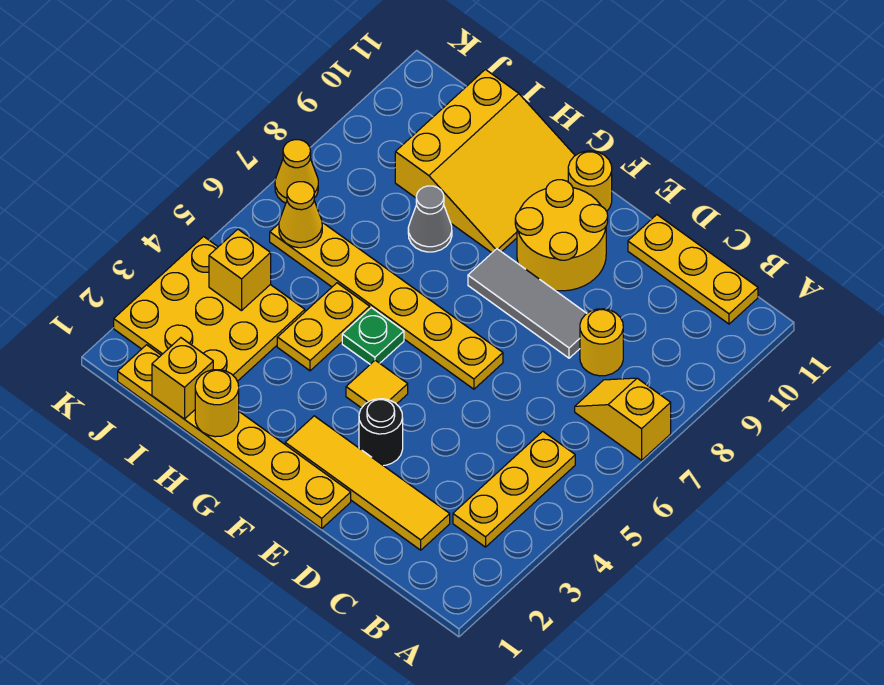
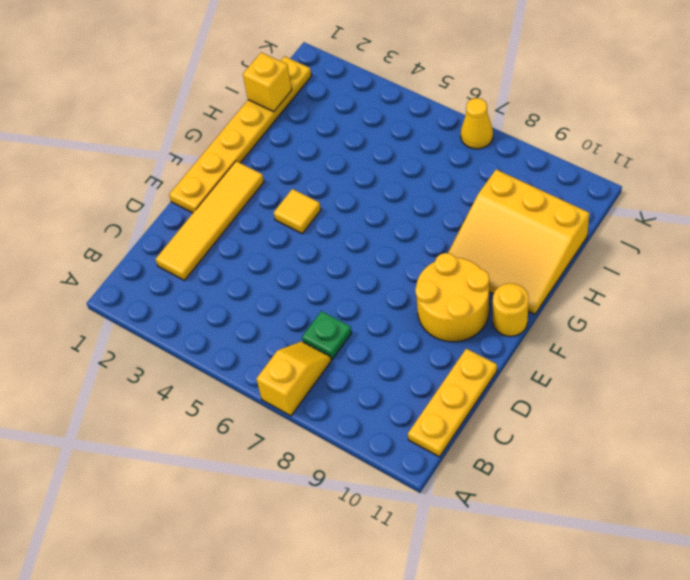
green plate C7 level 1 -> green plate G5 level 1
none -> yellow plate B3:B5 level 1
none -> yellow round brick C8 level 1
none -> grey tile D8:F8 level 1

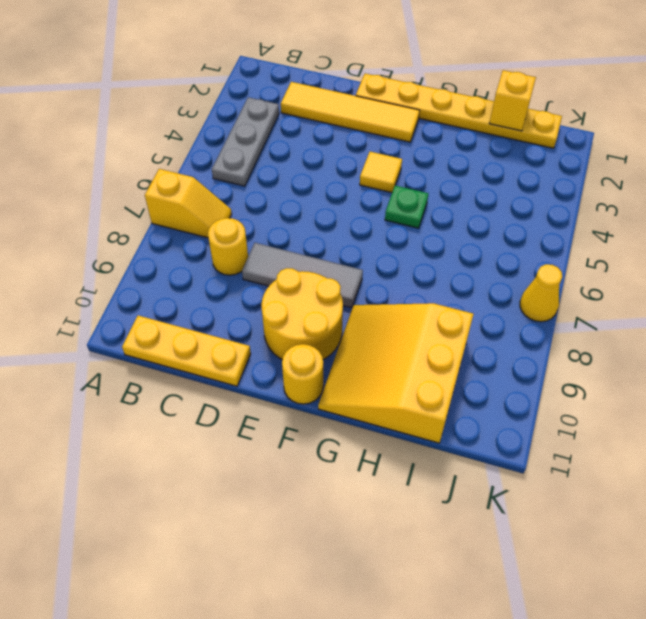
grey plate B3:B5 level 1 -> yellow plate B3:B5 level 1
none -> black round brick E3 level 1
none -> yellow plate E6:J6 level 1
none -> yellow plate H4:H5 level 1

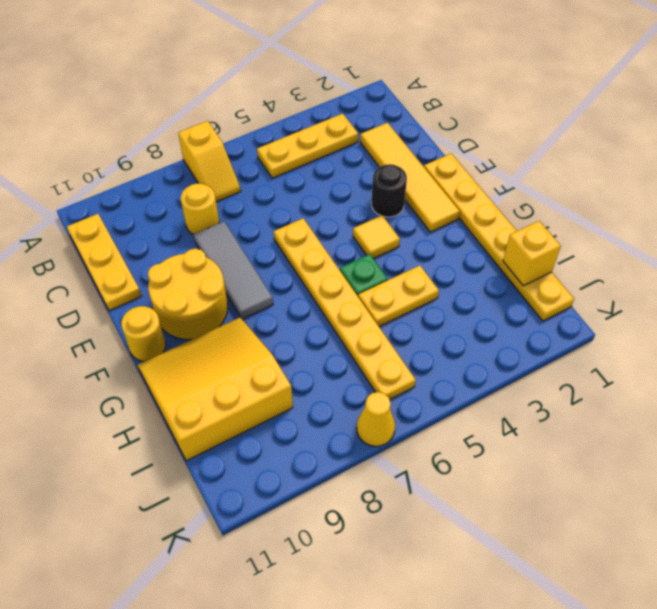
none -> grey cone H8 level 1
none -> yellow plate I2:K4 level 1
none -> yellow round brick H1 level 2

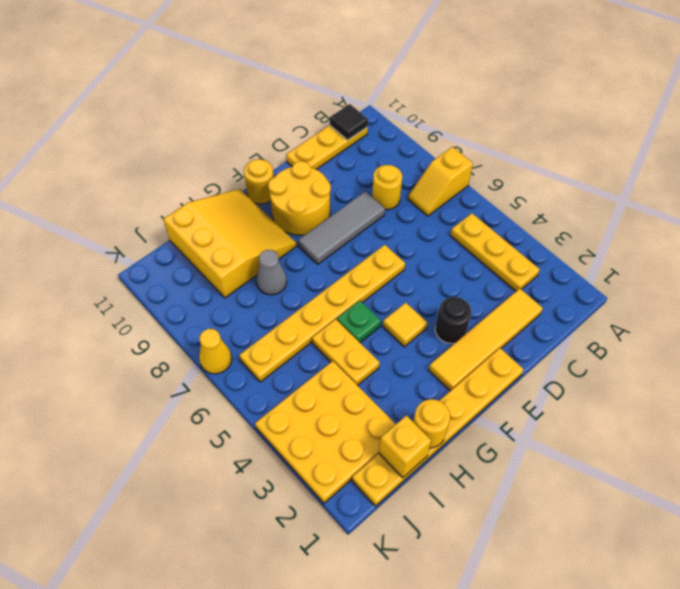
black tile B11 level 2 -> none
none -> yellow brick J4 level 2
none -> yellow cone J6 level 2

